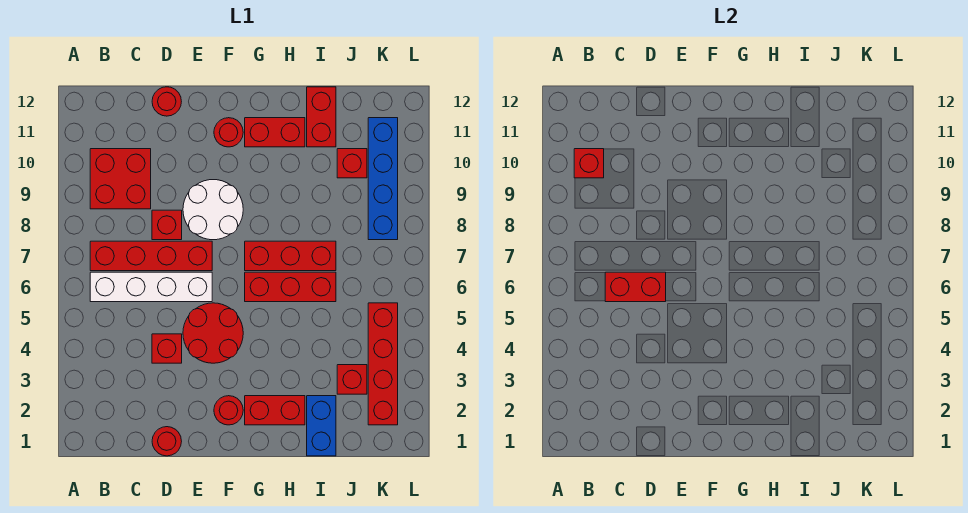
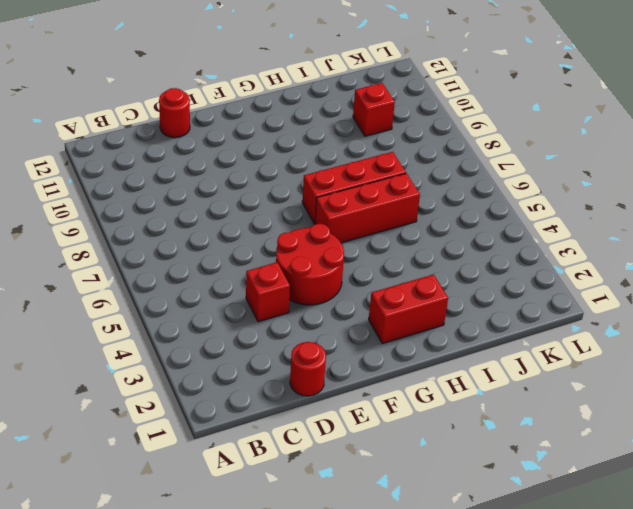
none -> white brick B6:E6 level 1
none -> red brick B7:E7 level 1
none -> red brick B9:C10 level 1

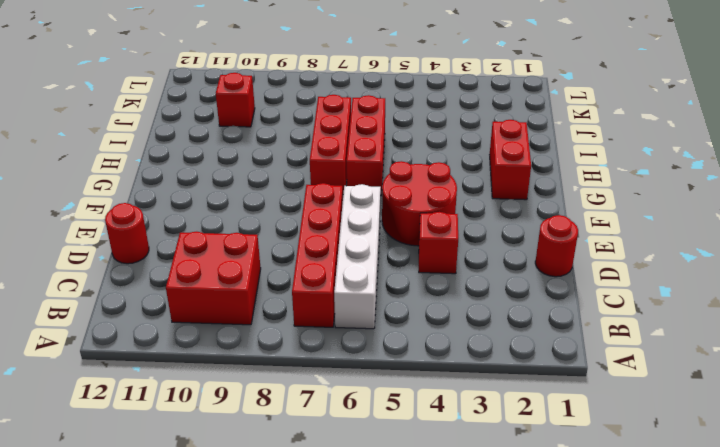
none -> red brick D8 level 1
none -> white round brick E8:F9 level 1
none -> red round brick F2 level 1

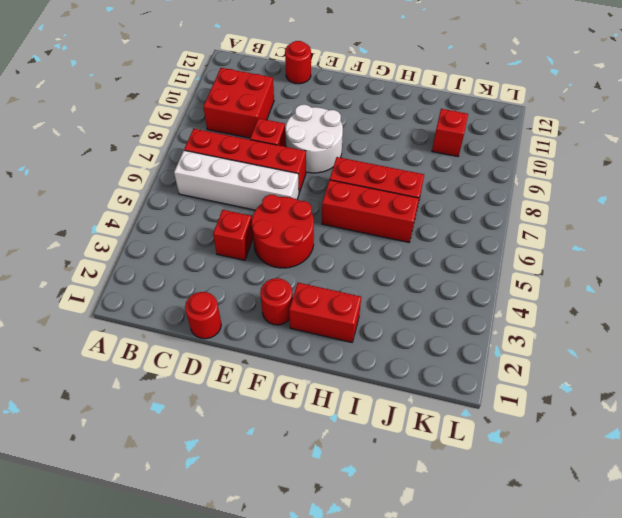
none -> red round brick F11 level 1
none -> red brick G11:H11 level 1
none -> blue brick I1:I2 level 1

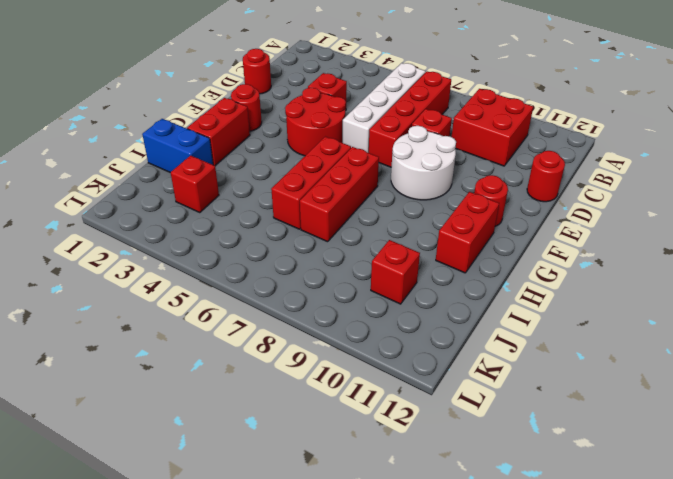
none -> red brick I11:I12 level 1
none -> red brick K2:K5 level 1
none -> blue brick K8:K11 level 1

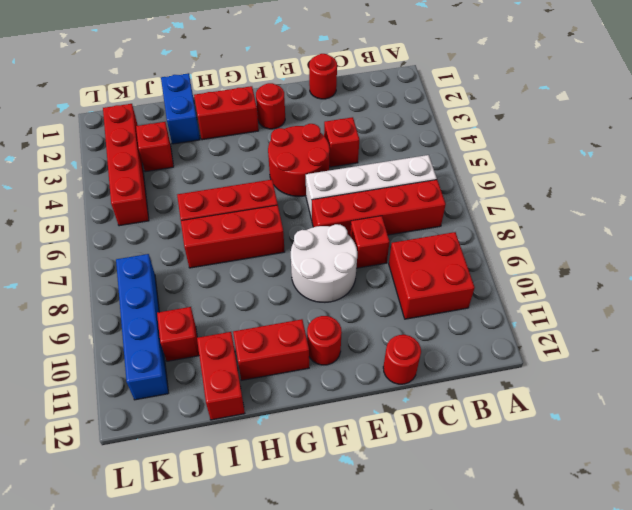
none -> red brick B10 level 2
none -> red brick C6:D6 level 2

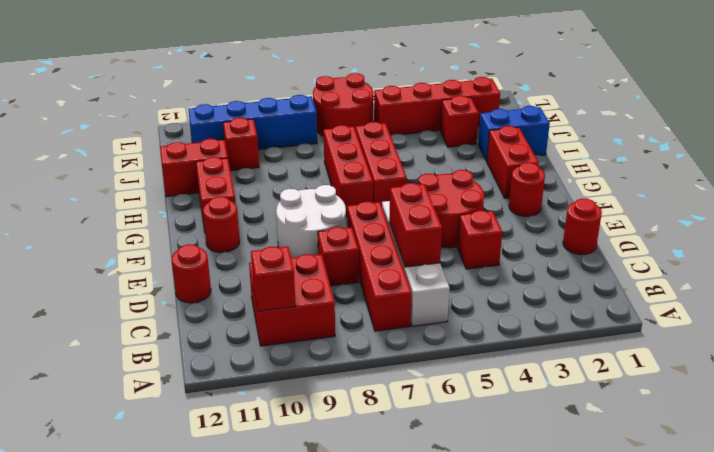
red round brick K6:L7 level 1 -> none

